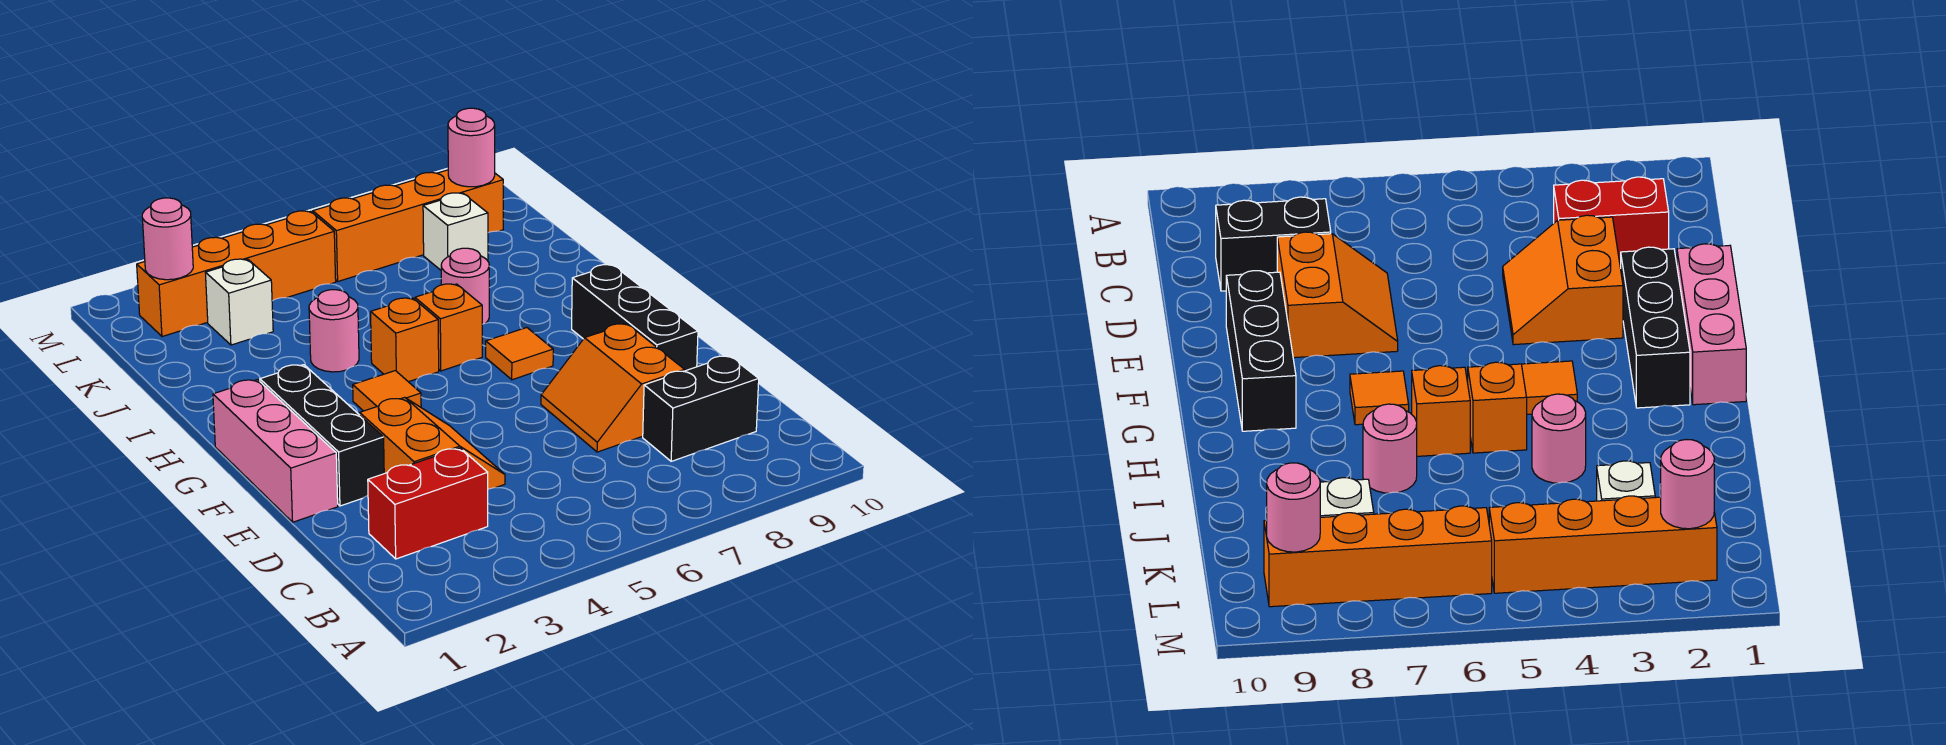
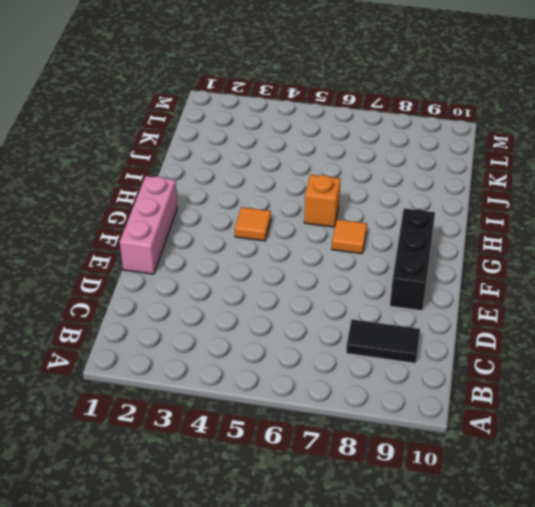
black tile C8:C9 level 1 -> black brick C8:C9 level 1
none -> red brick C2:C3 level 1
none -> orange slope D3:E4 level 1 top 3
none -> orange slope D7:E8 level 1 top 8

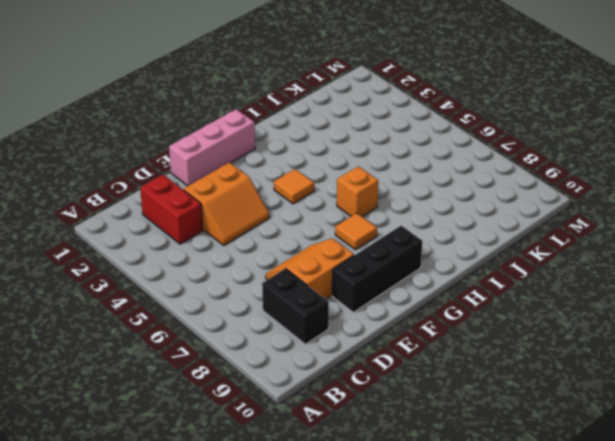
none -> black brick E2:G2 level 1
none -> orange brick H5 level 1
none -> pink round brick I4 level 1

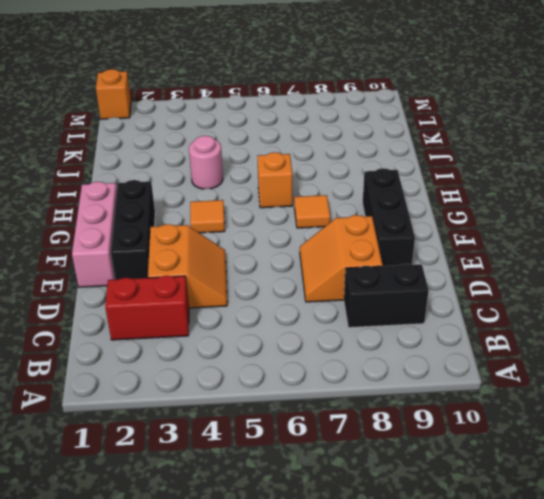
orange brick M1 level 1 -> orange brick H5 level 1
none -> pink round brick I7 level 1
none -> white brick K3 level 1
none -> white brick K8 level 1

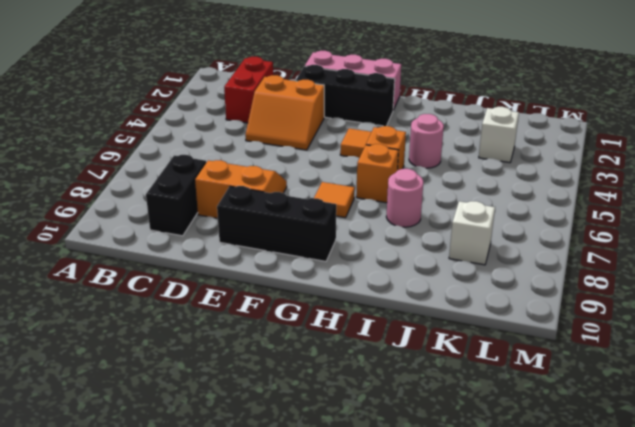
none -> orange brick L2:L5 level 1
none -> orange brick L6:L9 level 1
none -> pink round brick L2 level 2

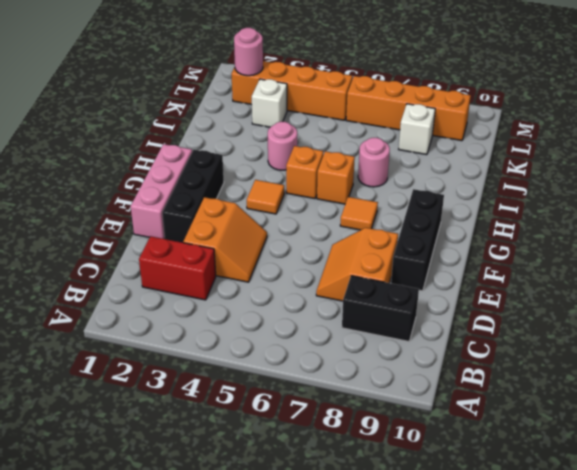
none -> pink round brick L9 level 2

